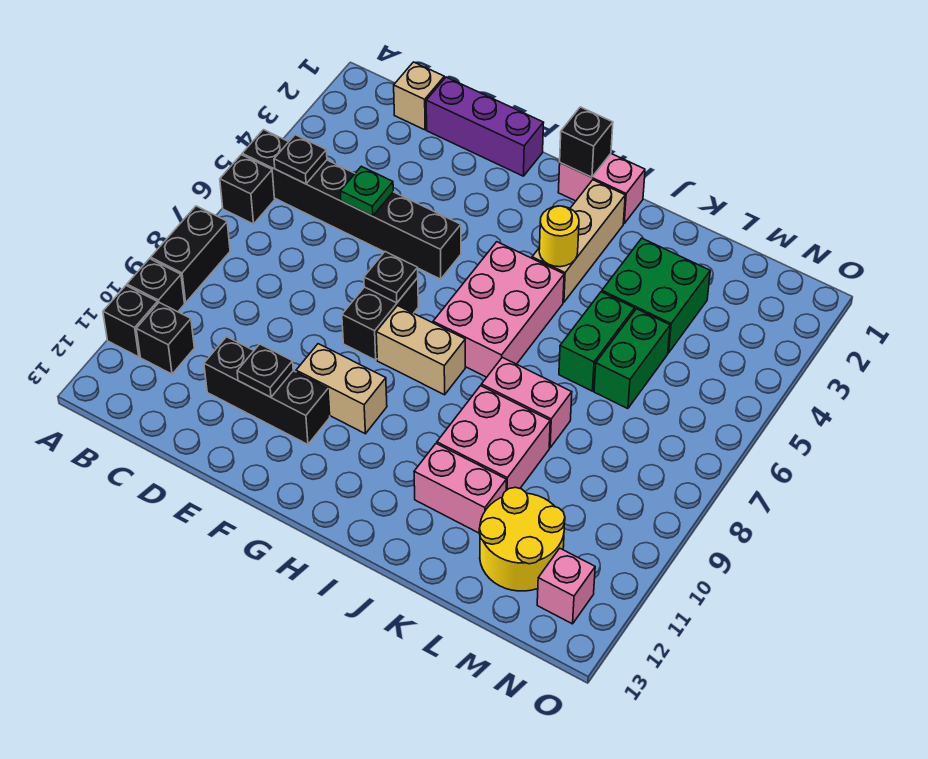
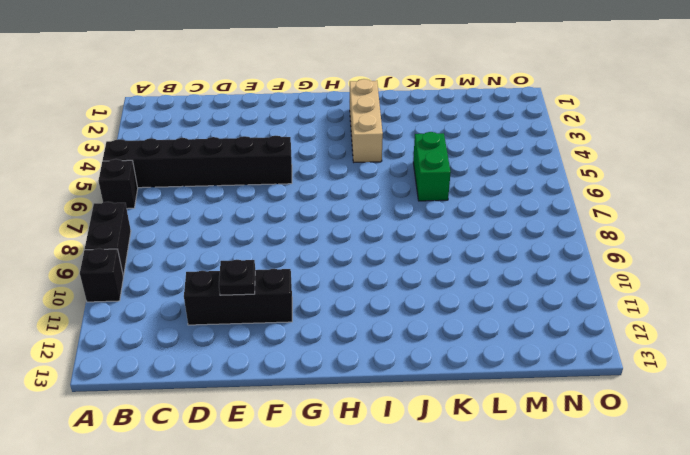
none -> black brick A11 level 1
none -> black brick B11 level 1
none -> tan brick C1 level 1

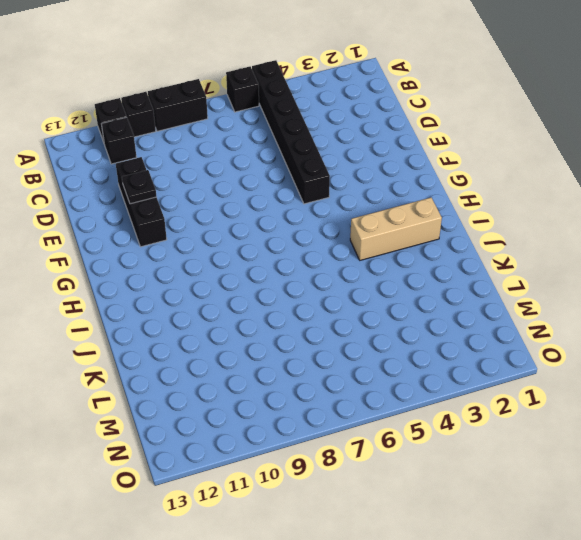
none -> tan brick C1 level 1
none -> purple brick D1:F1 level 1
none -> black brick F7:F8 level 1

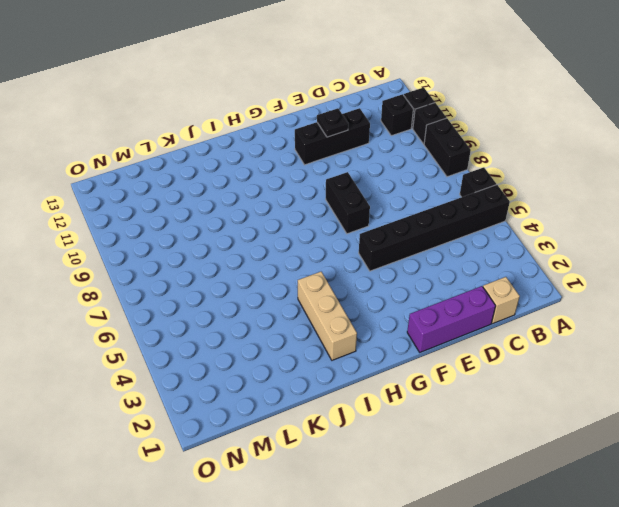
none -> tan brick F10:G10 level 1
none -> tan brick G8:H8 level 1
none -> pink brick H1:I1 level 1

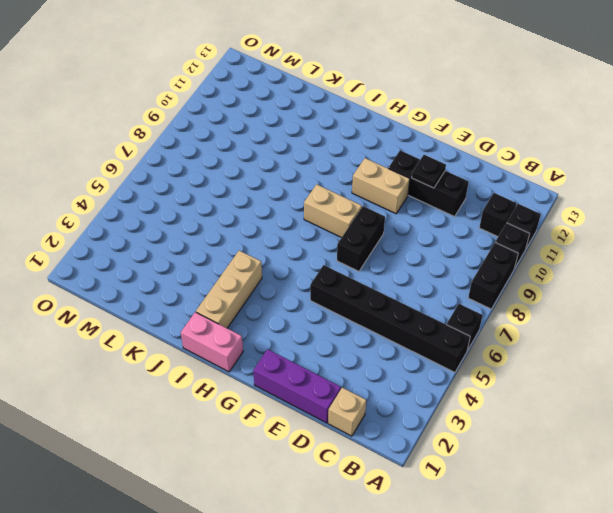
none -> pink brick H5:I7 level 1
none -> pink brick J8:K8 level 1
none -> pink brick J9:K10 level 1

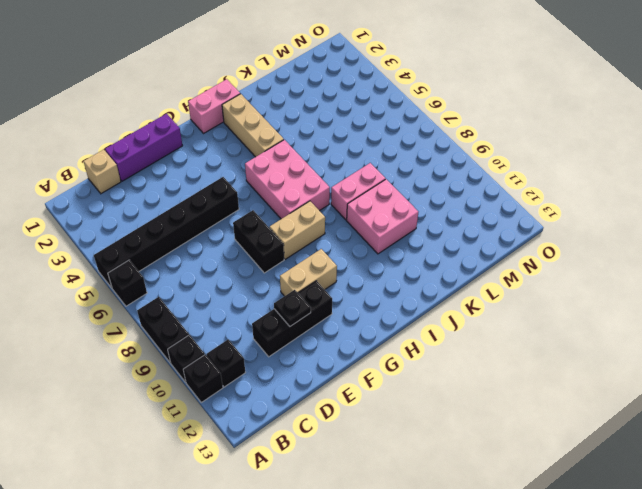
none -> pink brick J11:K11 level 1
none -> green brick K3:L4 level 1
none -> green brick K5:K6 level 1

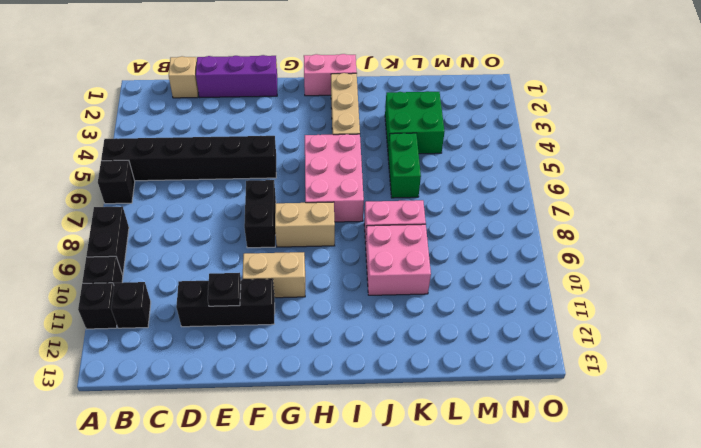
none -> pink brick J11:K11 level 1
none -> green brick L5:L6 level 1
none -> yellow round brick L11:M12 level 1

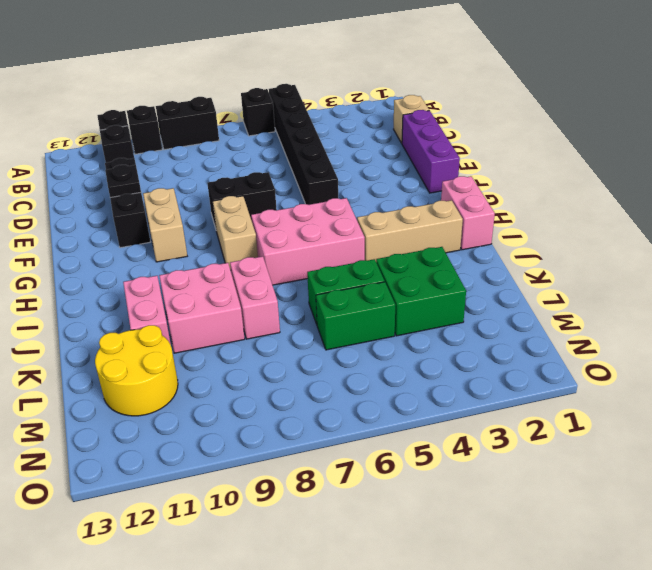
none -> pink brick N12 level 1
none -> black plate B5 level 2
none -> green plate D5 level 2

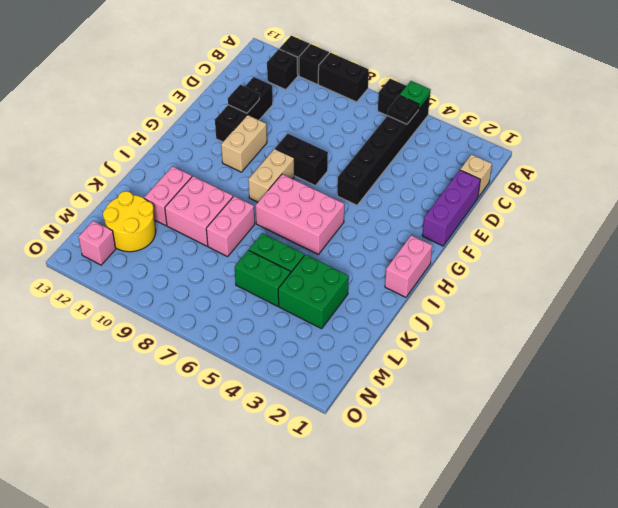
green plate A5 level 2 -> green plate D5 level 2
none -> tan brick I2:I4 level 1
none -> black plate F7 level 2
none -> black brick H1 level 2

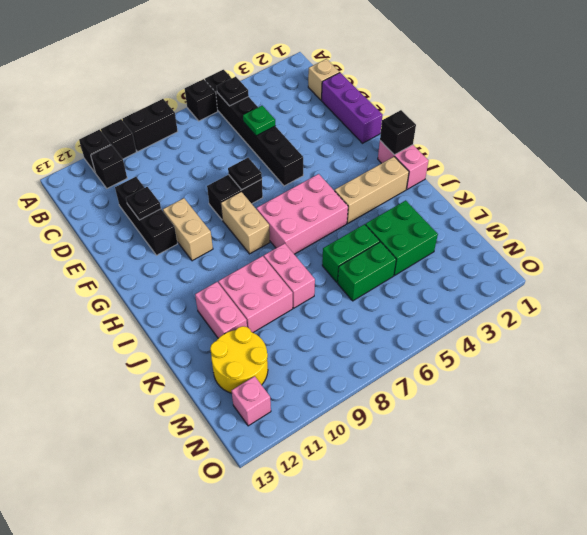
none -> yellow round brick I4 level 2

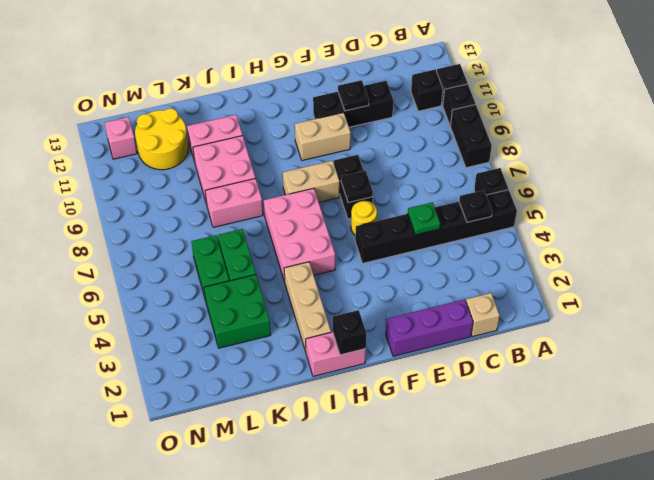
yellow round brick F6 level 1 -> yellow round brick I4 level 2

